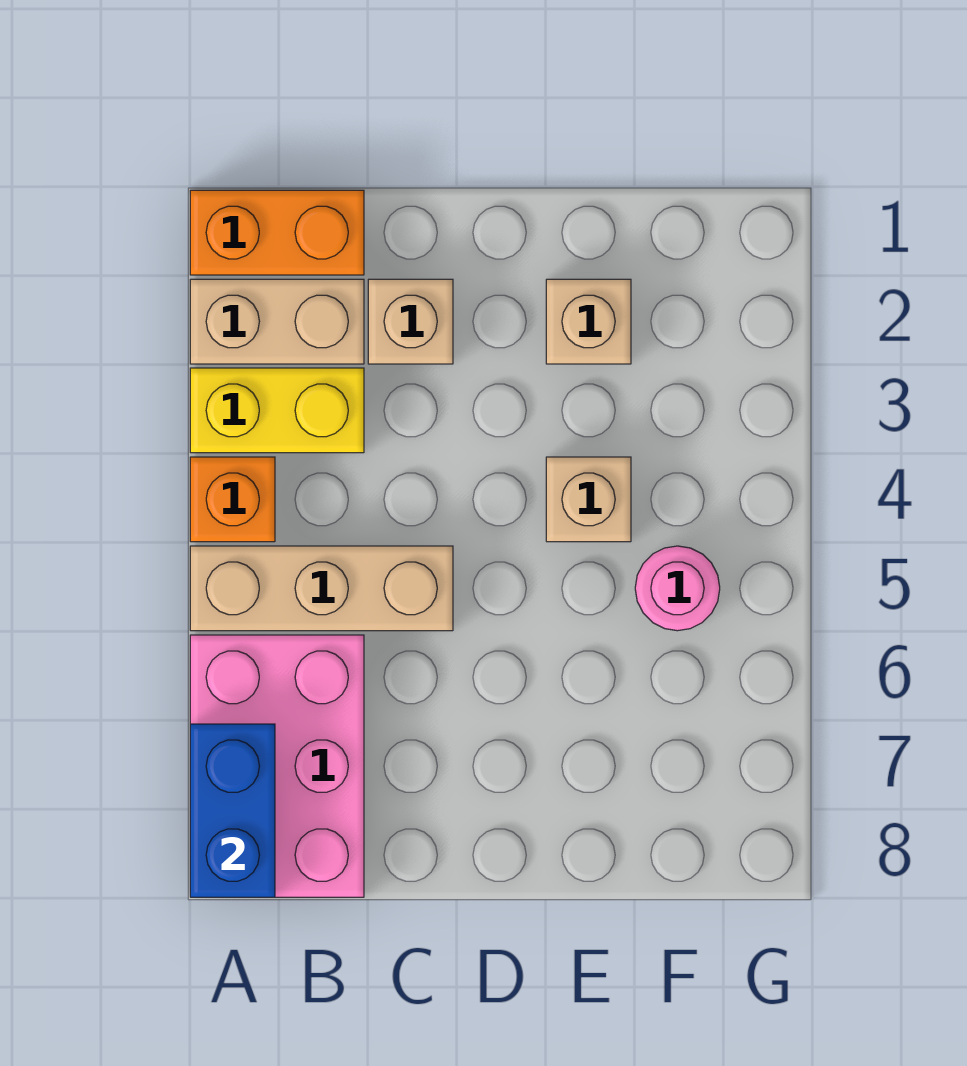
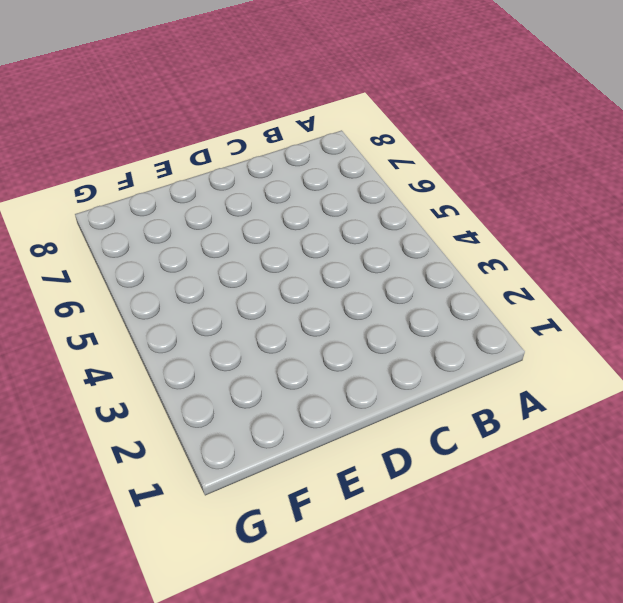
none -> orange brick A1:B1 level 1
none -> tan brick A2:B2 level 1

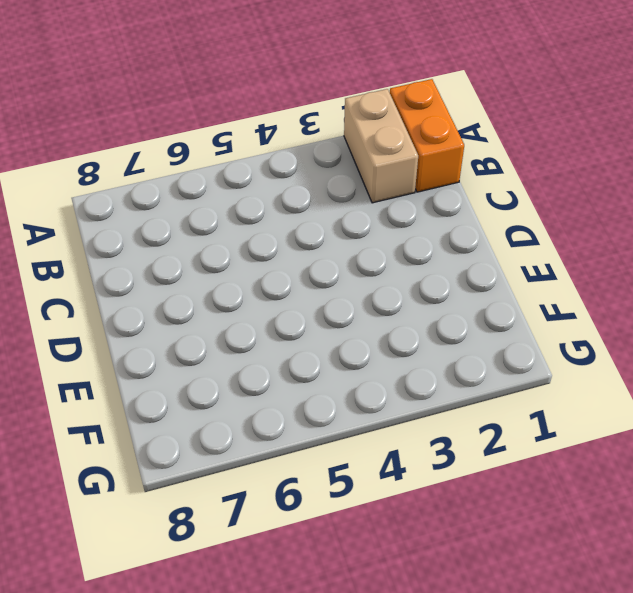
none -> yellow brick A3:B3 level 1
none -> orange brick A4 level 1

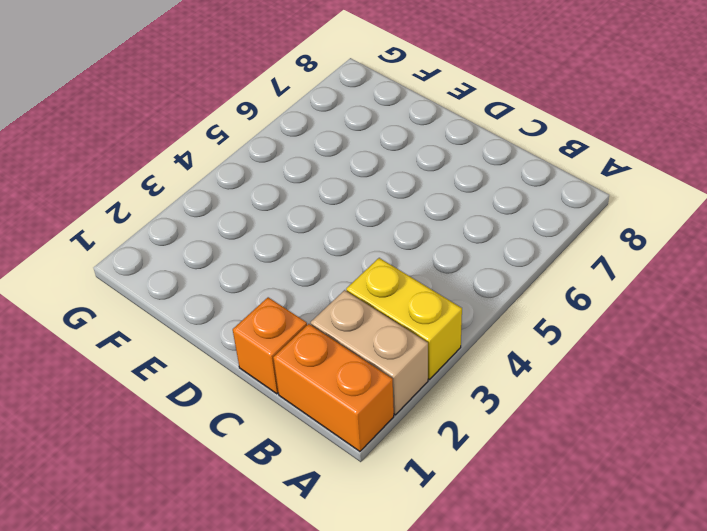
orange brick C1 level 1 -> orange brick A4 level 1
none -> tan brick A5:C5 level 1
none -> pink brick A6:B8 level 1

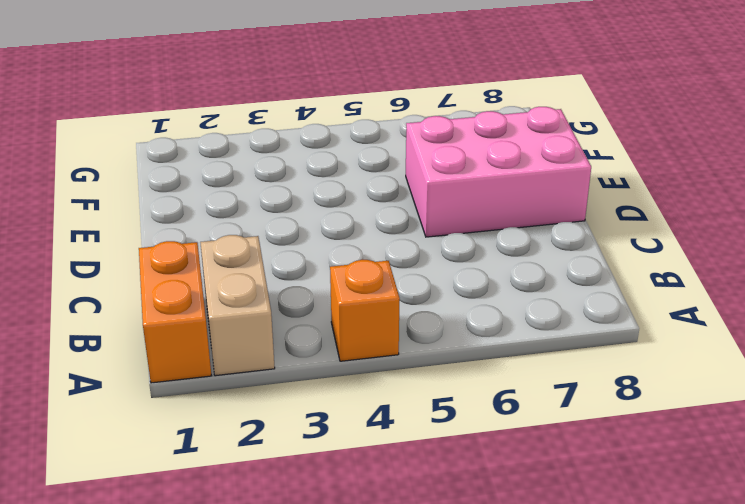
pink brick D6:E8 level 1 -> pink brick A6:B8 level 1
none -> yellow brick A3:B3 level 1
none -> tan brick A5:C5 level 1

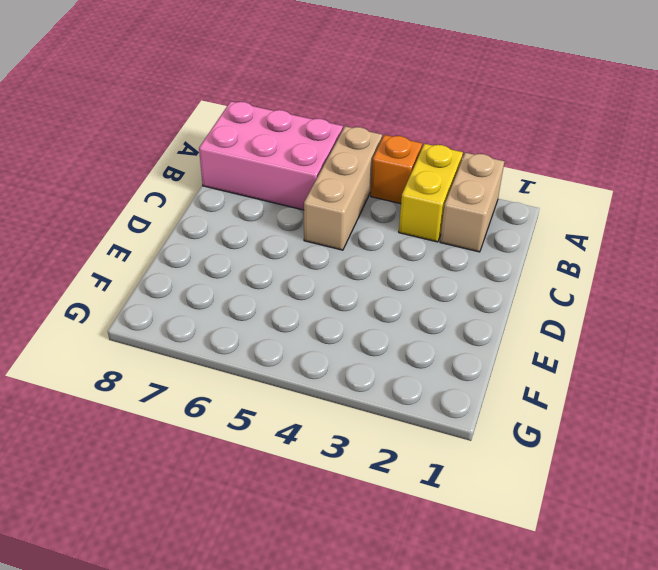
none -> orange brick A1:B1 level 1
none -> tan brick C2 level 1

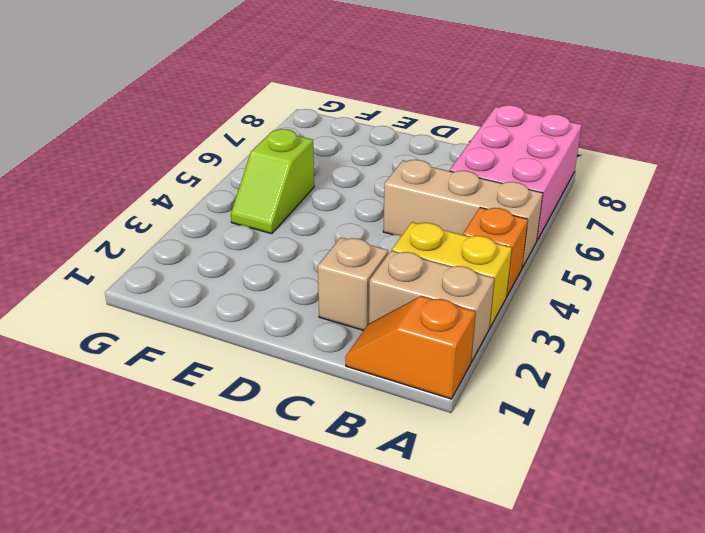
orange slope A1:B1 level 1 top A -> orange brick A1:B1 level 1
lime slope F4:F5 level 1 top 5 -> pink round brick F5 level 1
none -> tan brick E2 level 1
none -> tan brick E4 level 1

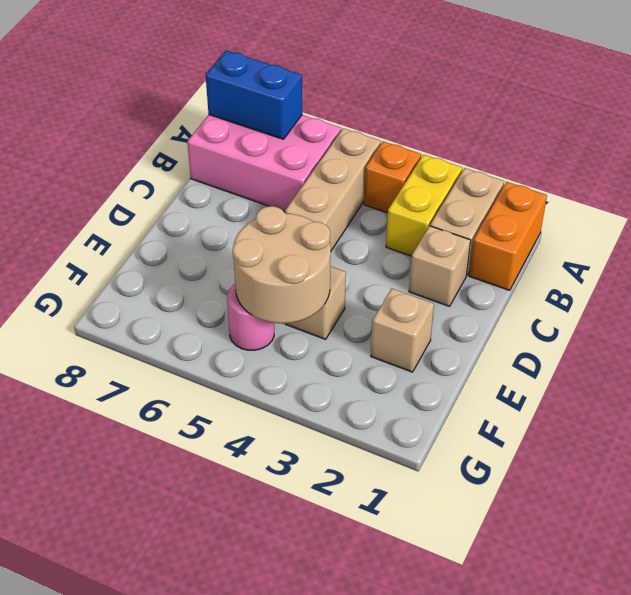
tan round brick E4:F5 level 2 -> none

